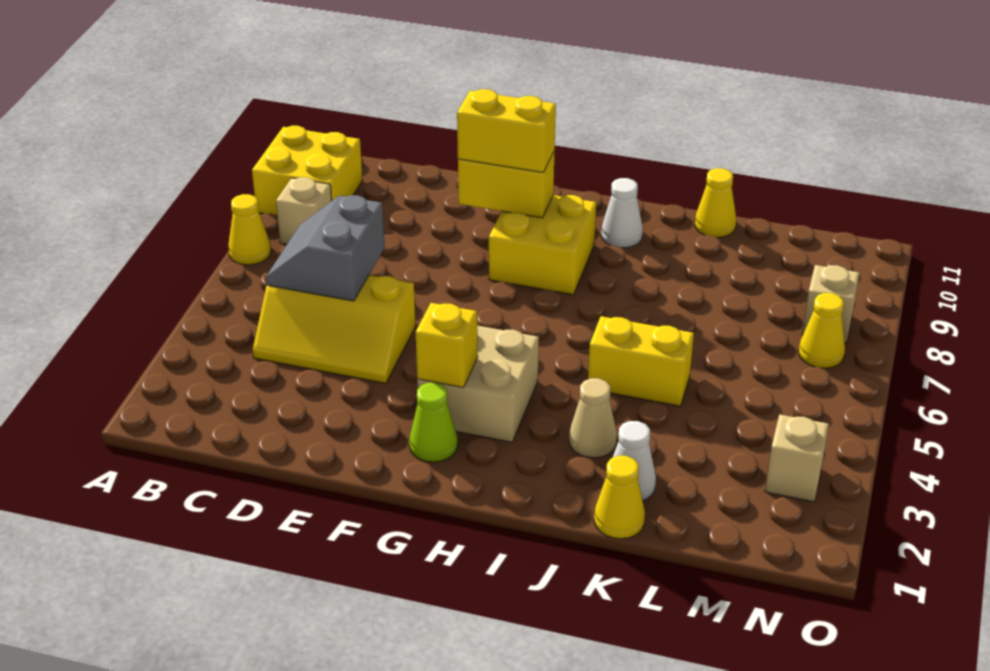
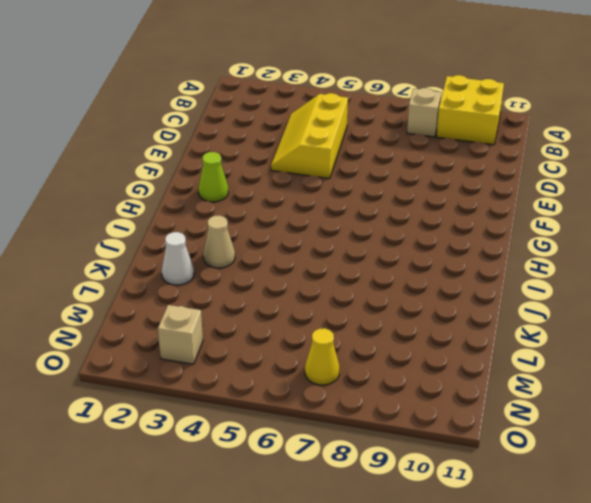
none -> yellow cone A7 level 1
none -> tan brick G3:H4 level 1
none -> yellow brick G8:H9 level 1

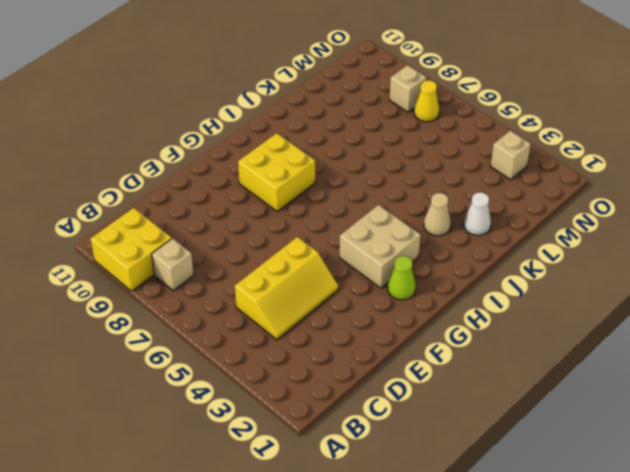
none -> yellow cone A7 level 1
none -> white cone I10 level 1
none -> yellow brick J5:K5 level 1

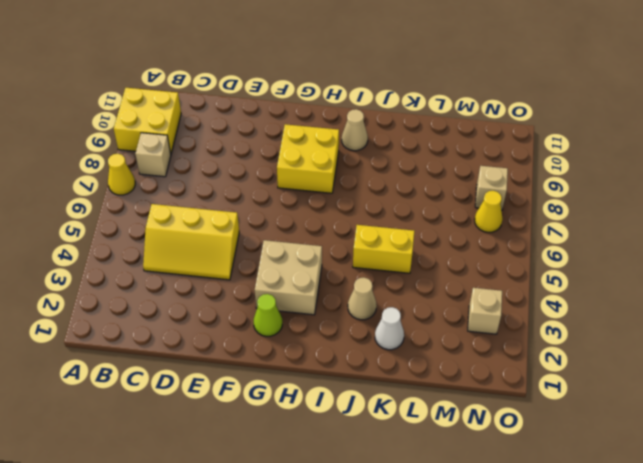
tan cone I10 level 1 -> white cone I10 level 1
none -> yellow cone K1 level 1
none -> yellow cone K11 level 1
none -> grey slope C5:D6 level 2 top D

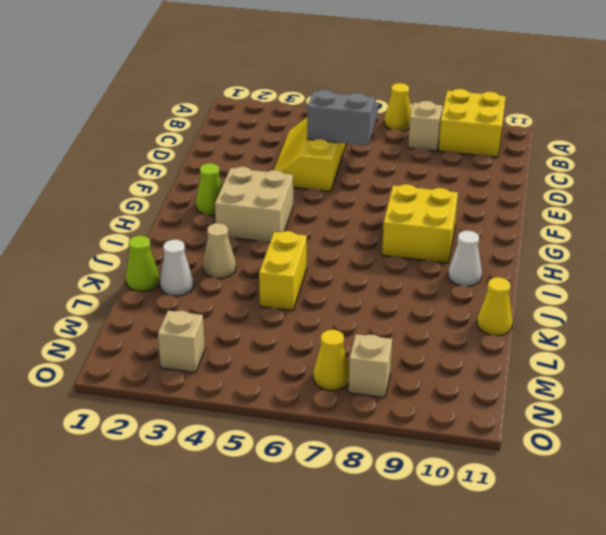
lime cone K1 level 1 -> yellow cone K1 level 1
none -> yellow brick F9:G9 level 2
none -> yellow brick G3 level 2
none -> yellow brick F9:G9 level 3

